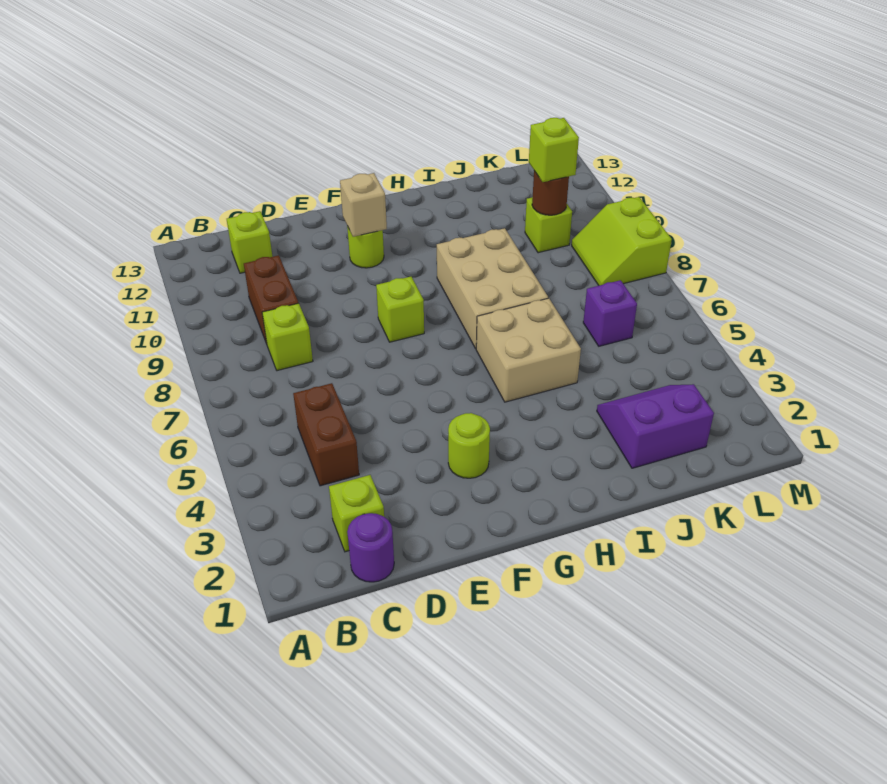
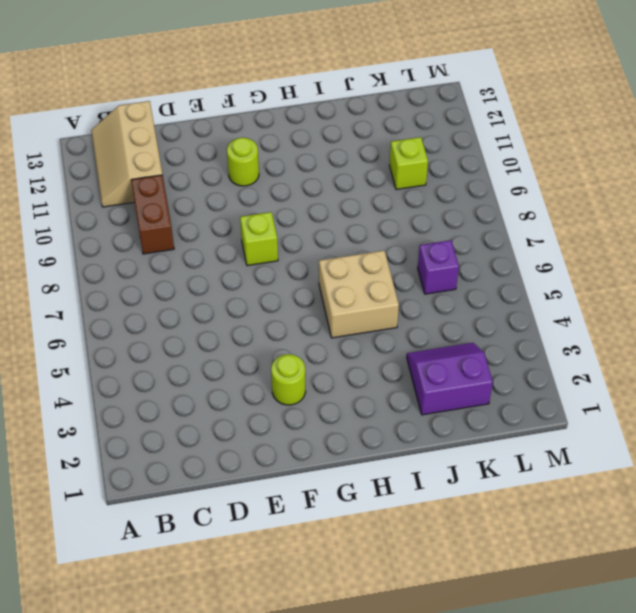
tan slope B11:C13 level 1 top C -> lime brick C12 level 1
none -> purple round brick C1 level 1
none -> lime brick C2 level 1
none -> brown brick C4:C5 level 1

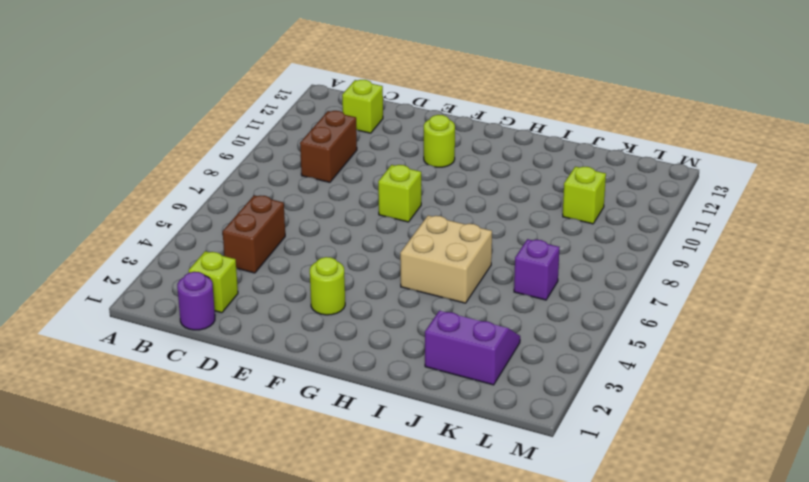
none -> lime brick C8 level 1
none -> tan brick H7:I9 level 1
none -> lime slope L8:M9 level 1 top M

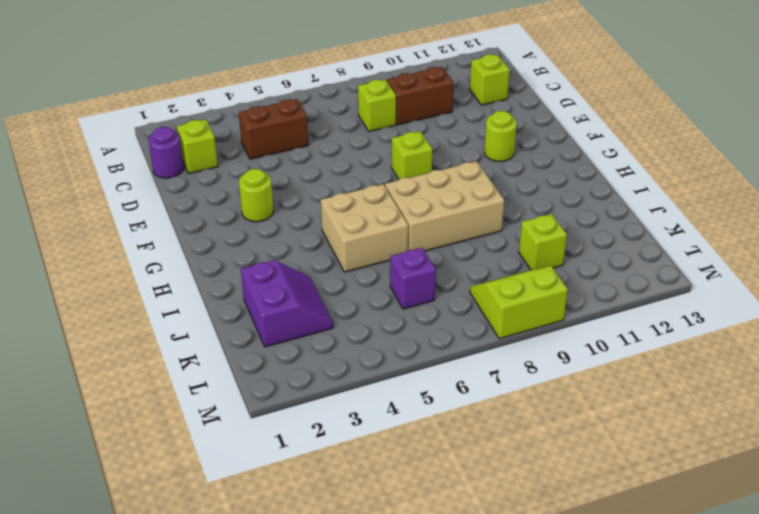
none -> tan brick F11 level 2
none -> brown round brick K10 level 2
none -> lime brick K10 level 3

